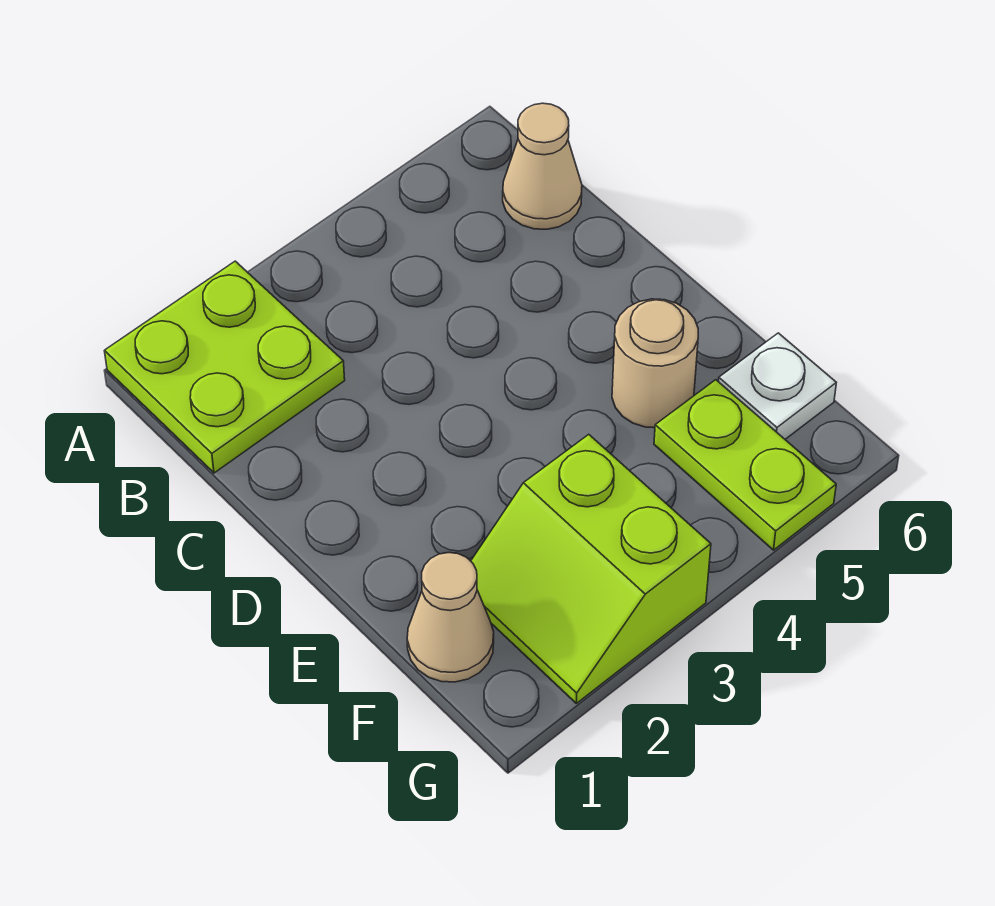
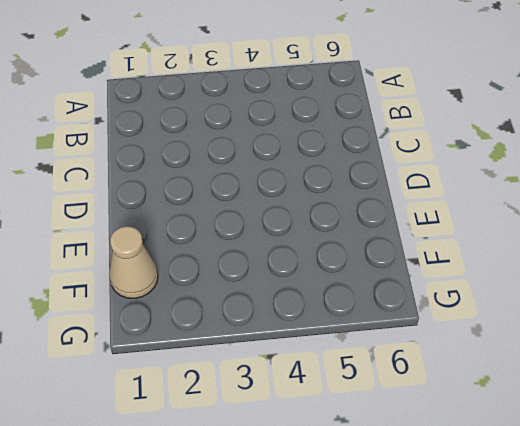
none -> lime plate A1:B2 level 1
none -> tan cone B6 level 1

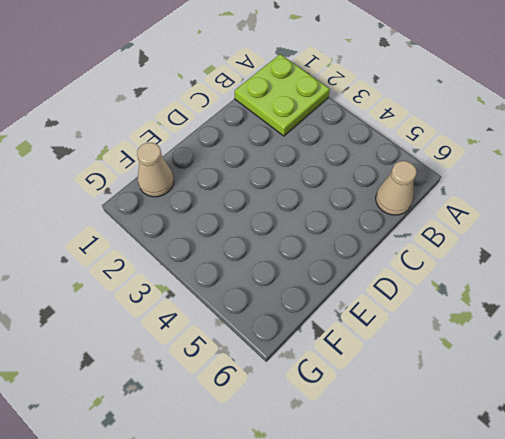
none -> tan round brick E5 level 1
none -> lime slope F2:G3 level 1 top 3

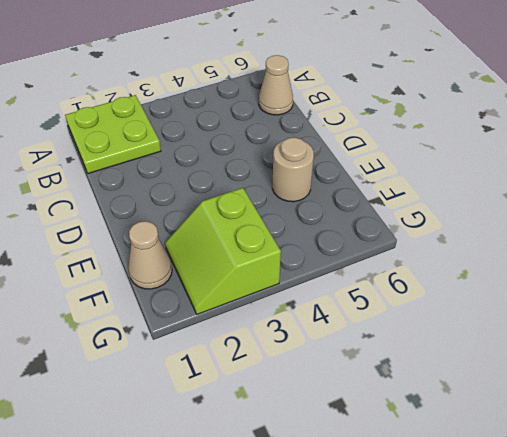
none -> lime plate F5:G5 level 1
none -> white plate F6 level 1

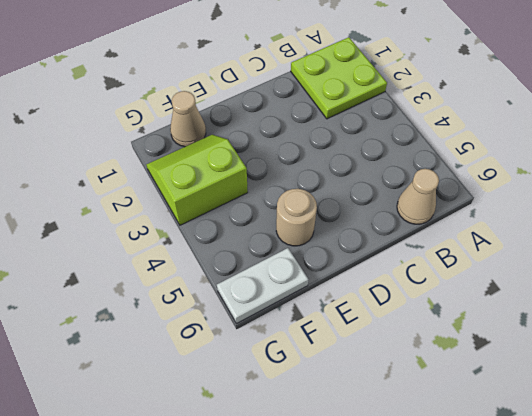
white plate F6:G6 level 1 -> white plate F6 level 1
none -> lime plate F5:G5 level 1

